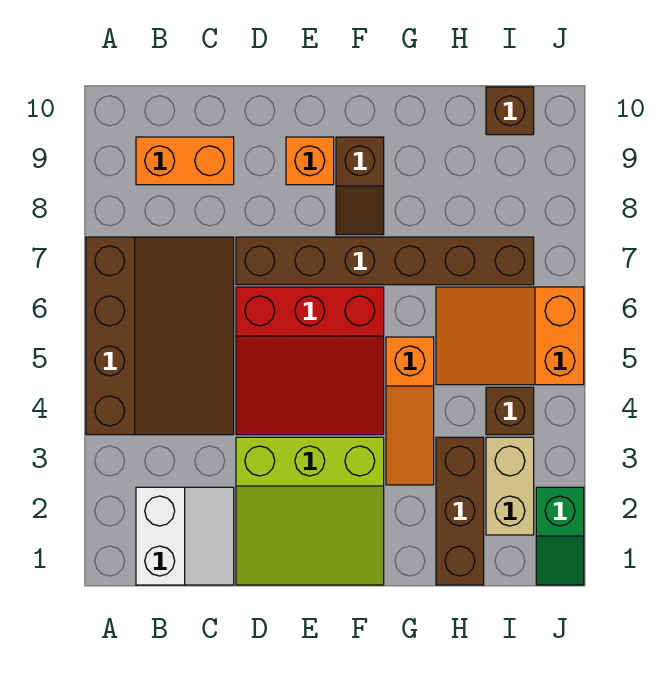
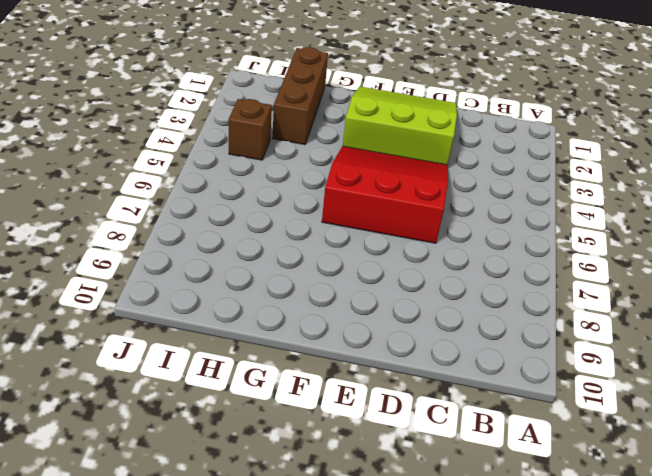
none -> brown slope A4:C7 level 1 top A
none -> white slope B1:C2 level 1 top B
none -> orange brick B9:C9 level 1

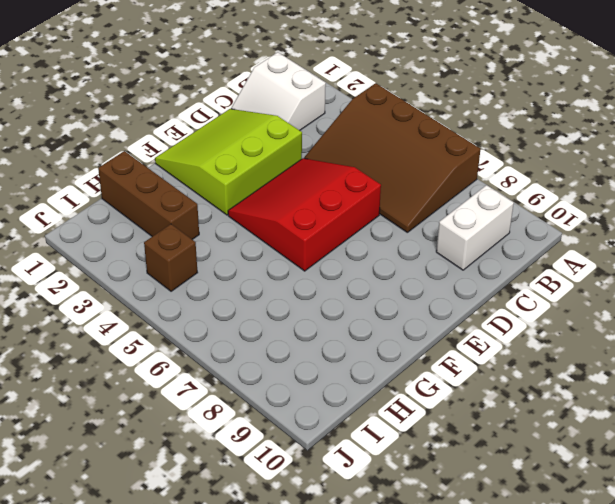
white brick B9:C9 level 1 -> orange brick B9:C9 level 1
none -> brown brick D7:I7 level 1
none -> orange brick E9 level 1
none -> brown slope F8:F9 level 1 top 9

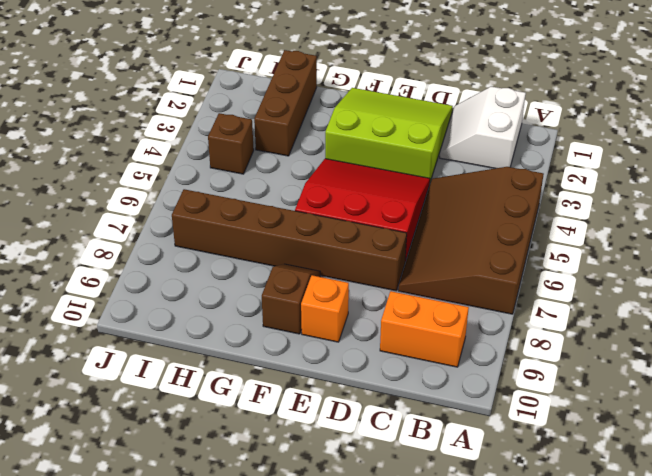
none -> orange slope G3:G5 level 1 top 5
none -> orange slope H5:J6 level 1 top J
none -> tan brick I2:I3 level 1

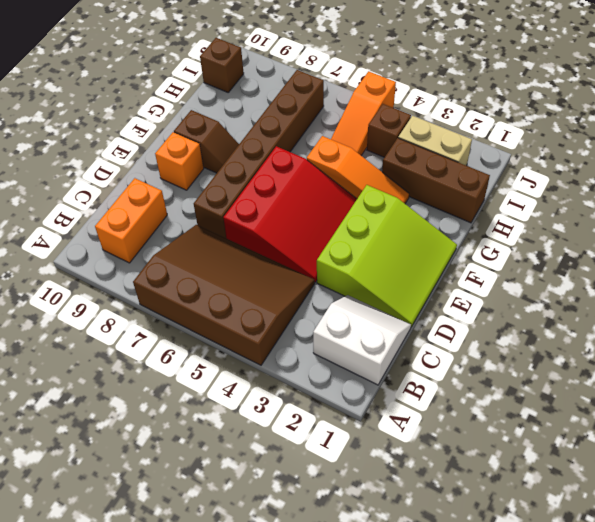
orange slope H5:J5 level 1 top J -> orange slope H5:J6 level 1 top J
none -> green slope J1:J2 level 1 top 2

